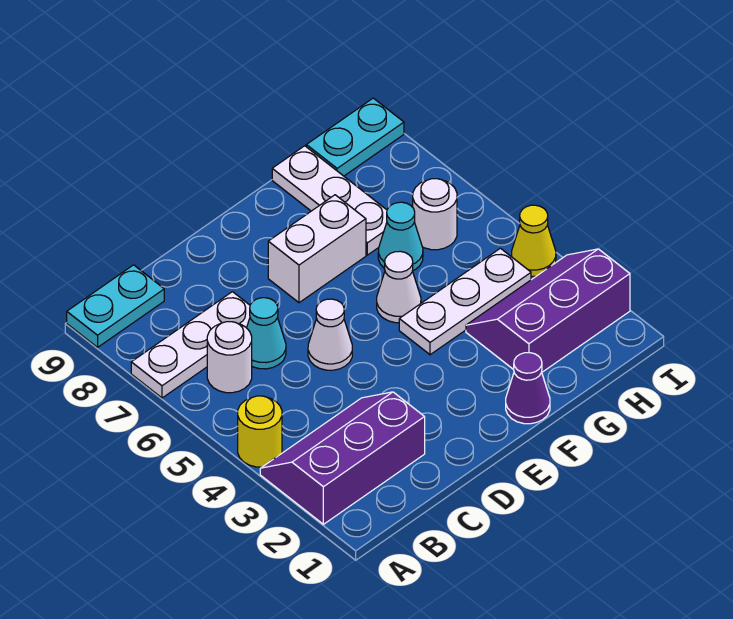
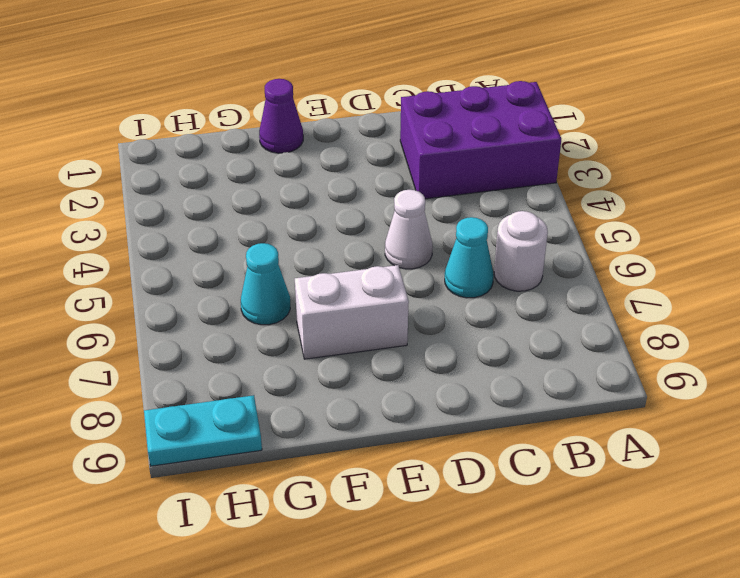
purple brick A2:C3 level 1 -> purple slope A2:C3 level 1 top 2
none -> yellow round brick A4 level 1
none -> white plate A7:C7 level 1
none -> cyan plate A9:B9 level 1

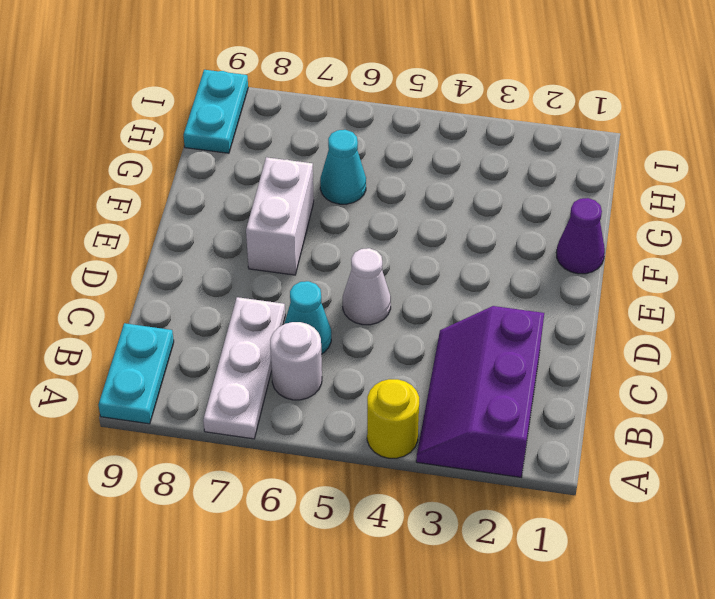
none -> white plate F4:H4 level 1
none -> white cone F5 level 1
none -> purple slope G2:I3 level 1 top 2

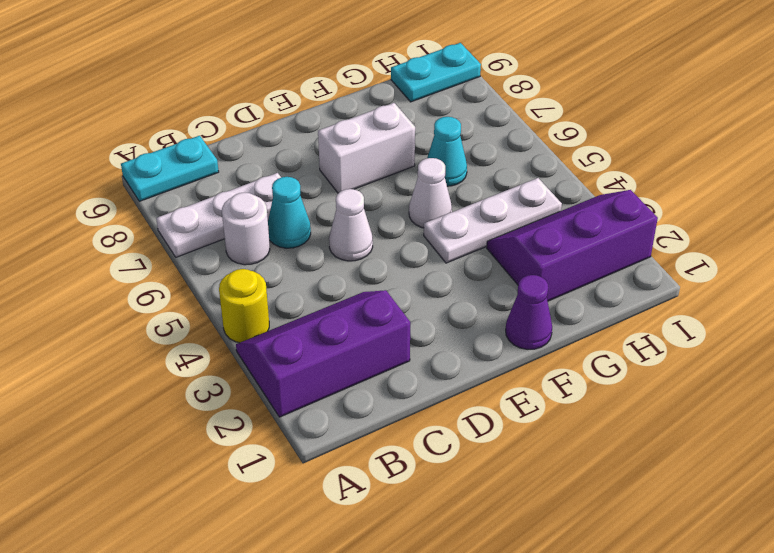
none -> white plate G7:G9 level 1
none -> white round brick H6 level 1
none -> yellow cone I4 level 1

